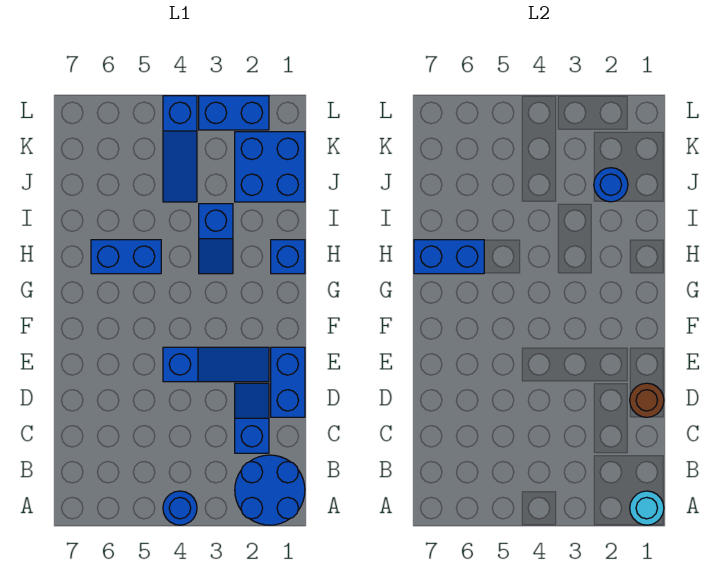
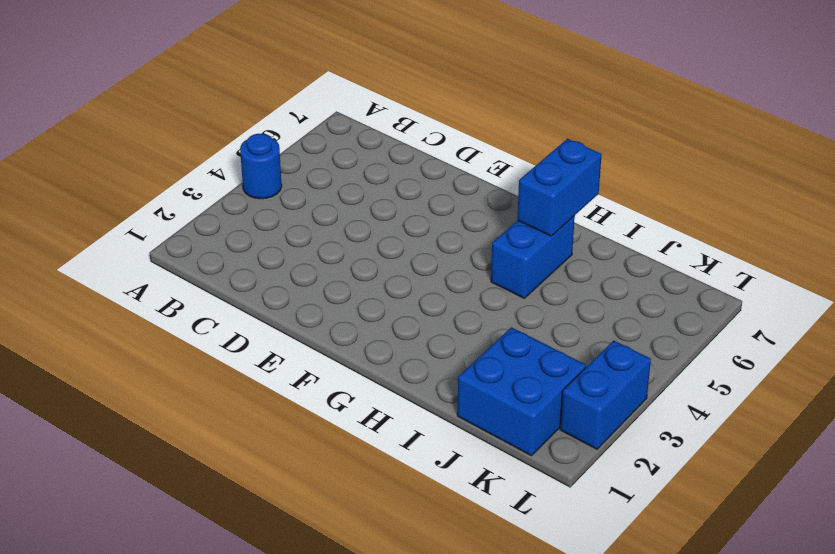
none -> blue round brick A1:B2 level 1
none -> blue slope C2:D2 level 1 top C
none -> blue brick D1:E1 level 1

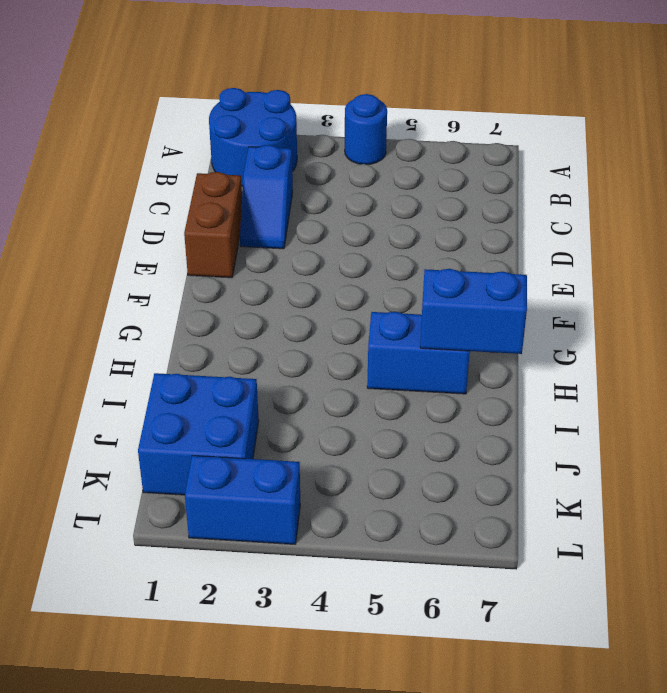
brown brick D1:E1 level 1 -> blue brick D1:E1 level 1
none -> blue slope E2:E4 level 1 top 4
none -> blue brick H1 level 1
none -> blue slope H3:I3 level 1 top I

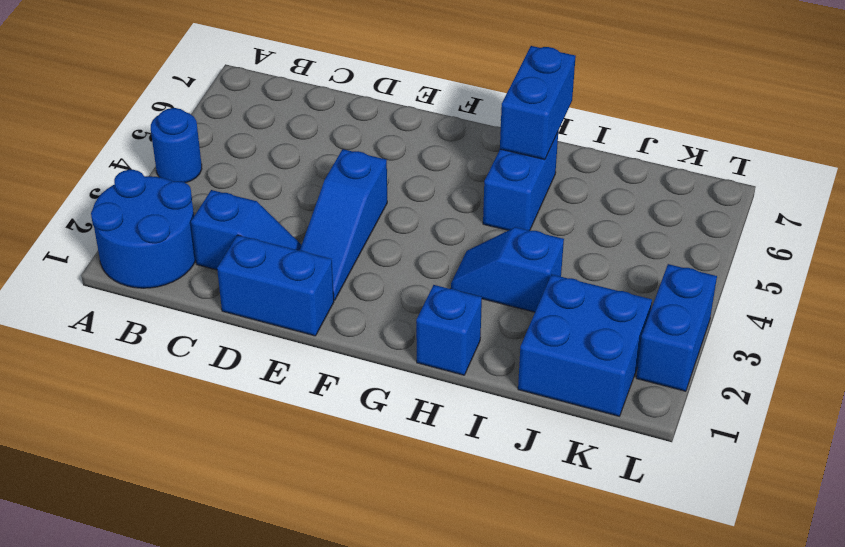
none -> blue slope J4:L4 level 1 top L
none -> cyan round brick A1 level 2
none -> brown round brick D1 level 2

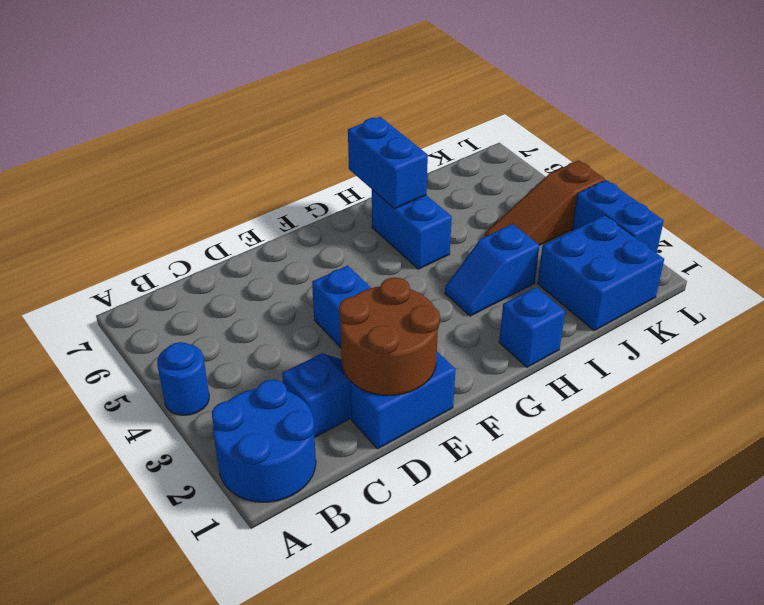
brown round brick D1:E2 level 2 -> brown round brick D1 level 2
brown slope J4:L4 level 1 top L -> blue slope J4:L4 level 1 top L
none -> cyan round brick A1 level 2
none -> blue round brick J2 level 2

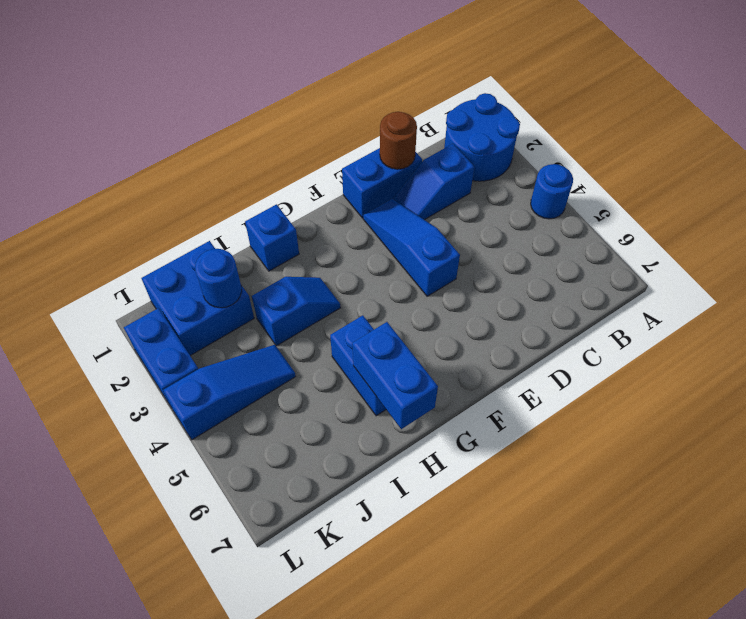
none -> cyan round brick A1 level 2

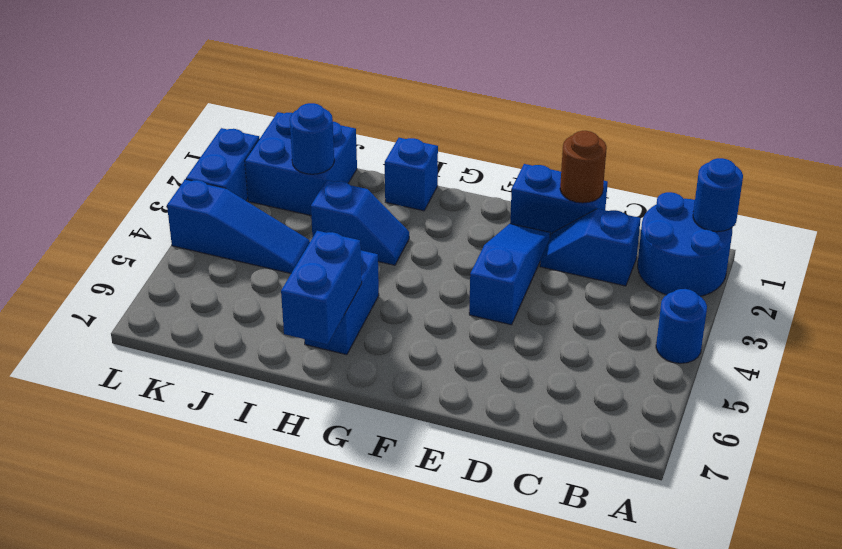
blue round brick A1 level 2 -> cyan round brick A1 level 2

